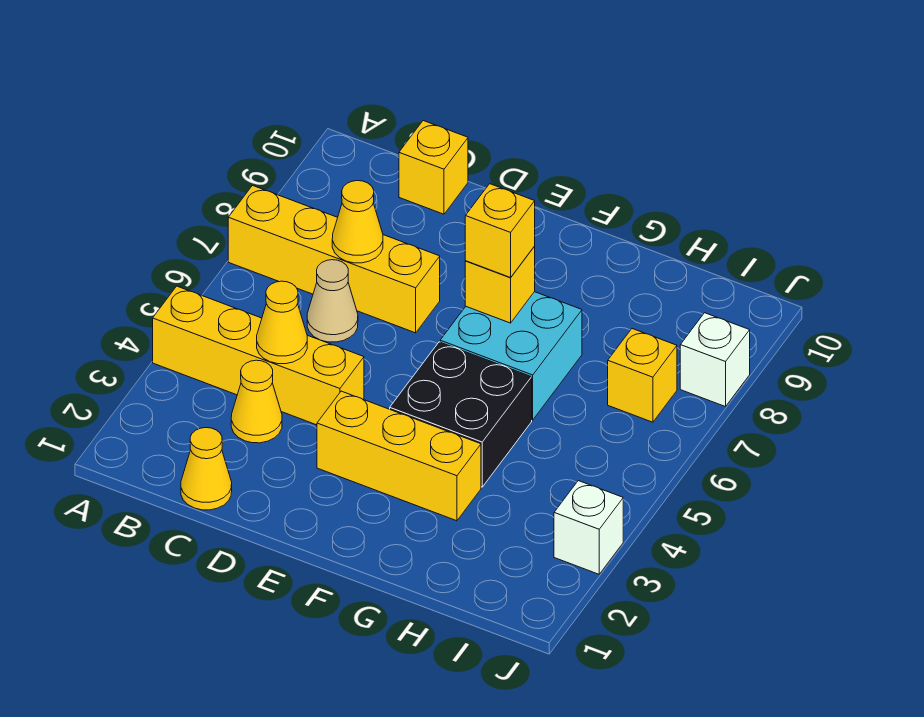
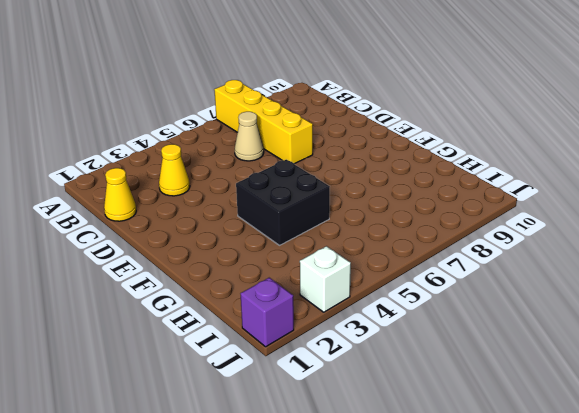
purple brick J1 level 1 -> none
none -> yellow brick A4:D4 level 1
none -> yellow brick C10 level 1
none -> yellow brick E3:G3 level 1

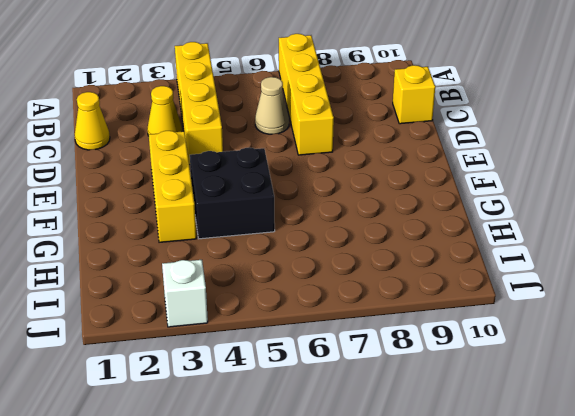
none -> cyan brick F6:G7 level 1
none -> yellow brick I7 level 1
none -> white brick J8 level 1

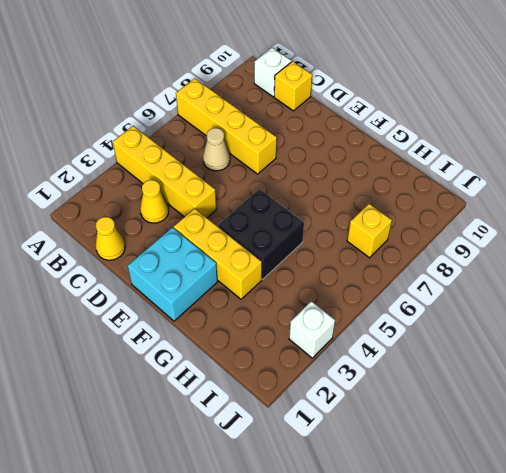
white brick B10 level 1 -> white brick J8 level 1
cyan brick E1:F2 level 1 -> cyan brick F6:G7 level 1
none -> yellow cone C4 level 2
none -> yellow cone C7 level 2
none -> yellow brick F7 level 2

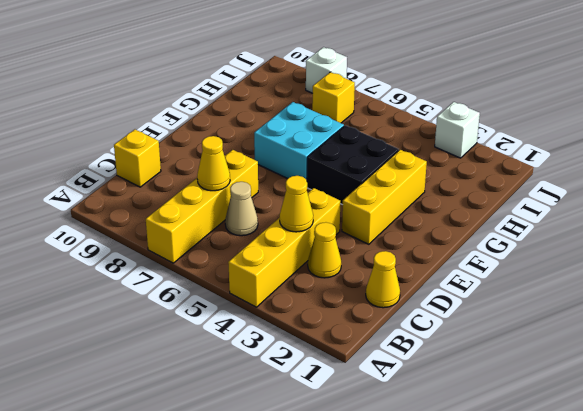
none -> yellow brick F7 level 2
none -> yellow brick F7 level 3

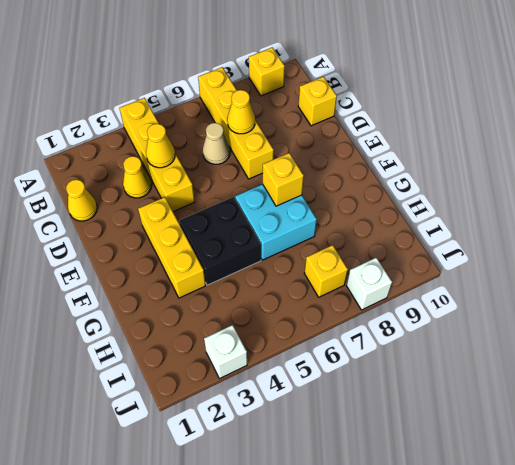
yellow brick A9 level 1 -> yellow brick F7 level 3

